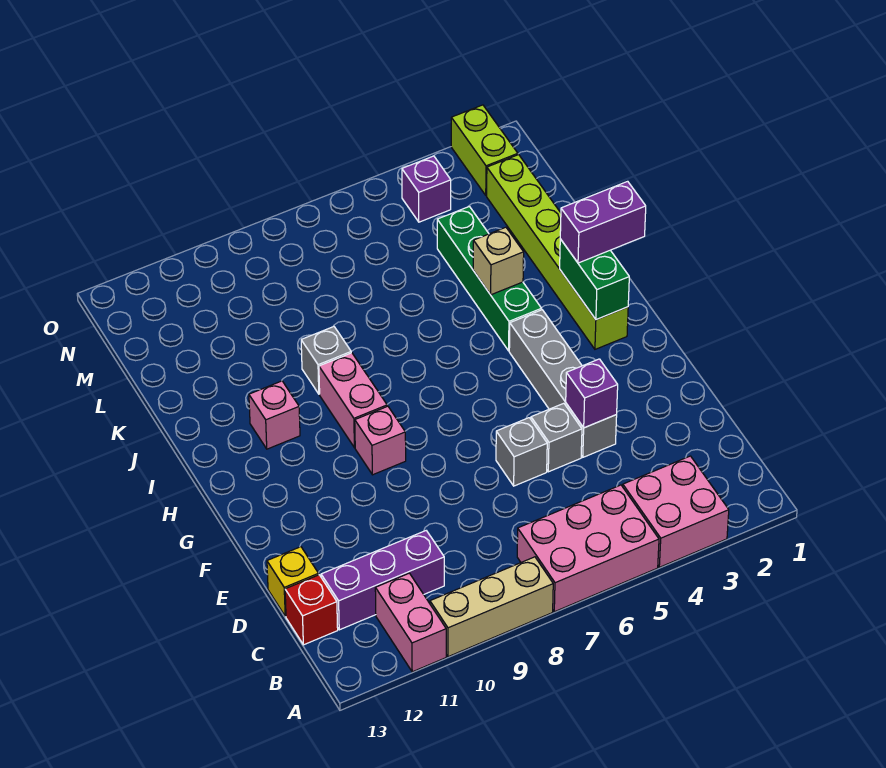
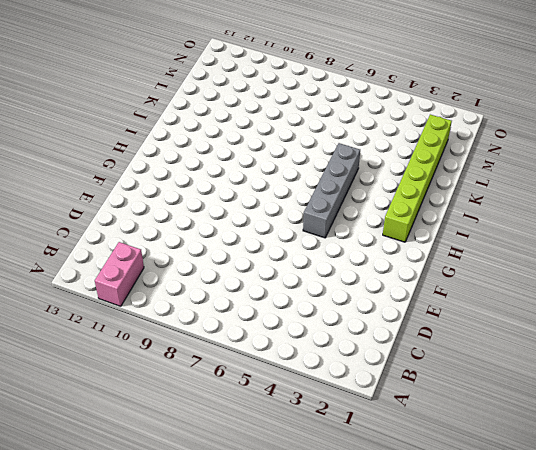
grey brick G5:J5 level 1 -> grey brick E4:H4 level 1
none -> pink brick A3:B4 level 1
none -> pink brick A5:B7 level 1
none -> tan brick A8:A10 level 1

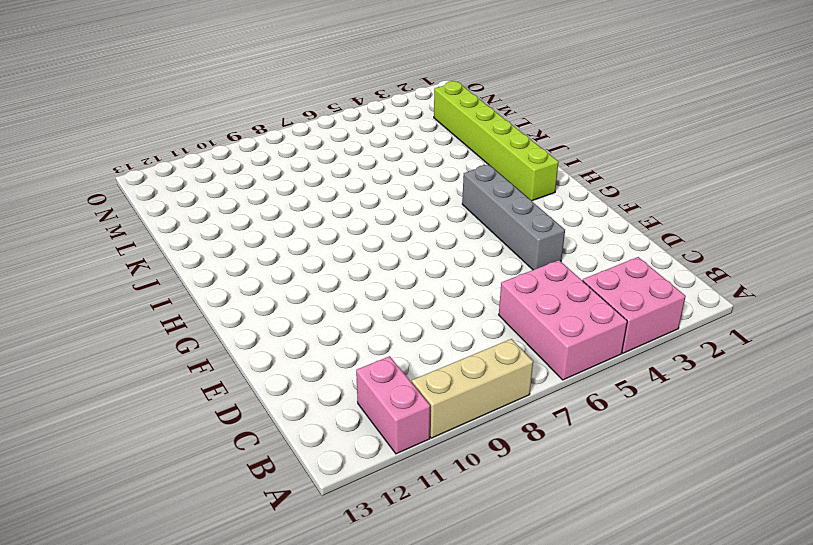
pink brick A5:C6 level 1 -> pink brick A5:B7 level 1
none -> purple brick C10:C12 level 1
none -> red brick C13 level 1
none -> yellow brick D13 level 1

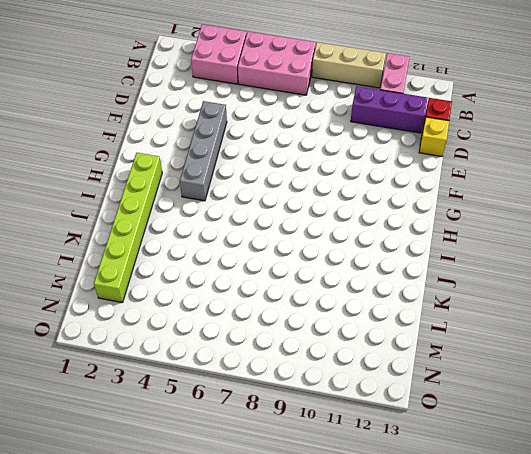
none -> grey brick E5 level 1
none -> grey brick E6 level 1
none -> pink brick G9 level 1

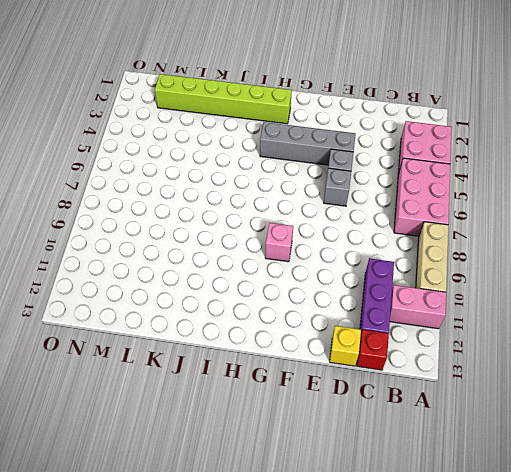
none -> pink brick H9:I9 level 1
none -> green brick I4:L4 level 1
none -> pink brick I11 level 1

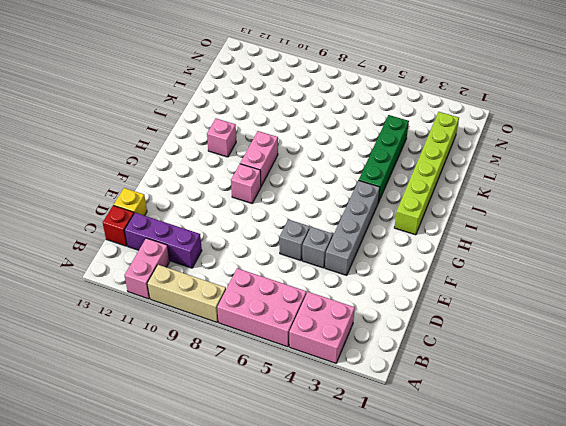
none -> grey brick J9 level 1
none -> lime brick N2:O2 level 1
none -> purple brick N4 level 1

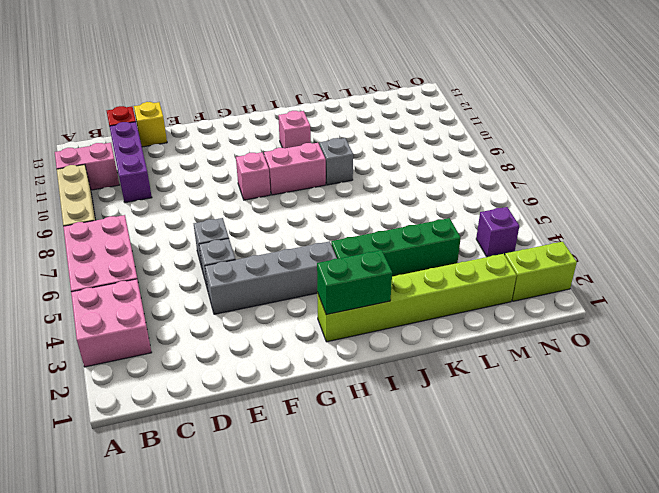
none -> purple brick E4 level 2
none -> tan brick J4 level 2
none -> purple brick I1:I2 level 3

